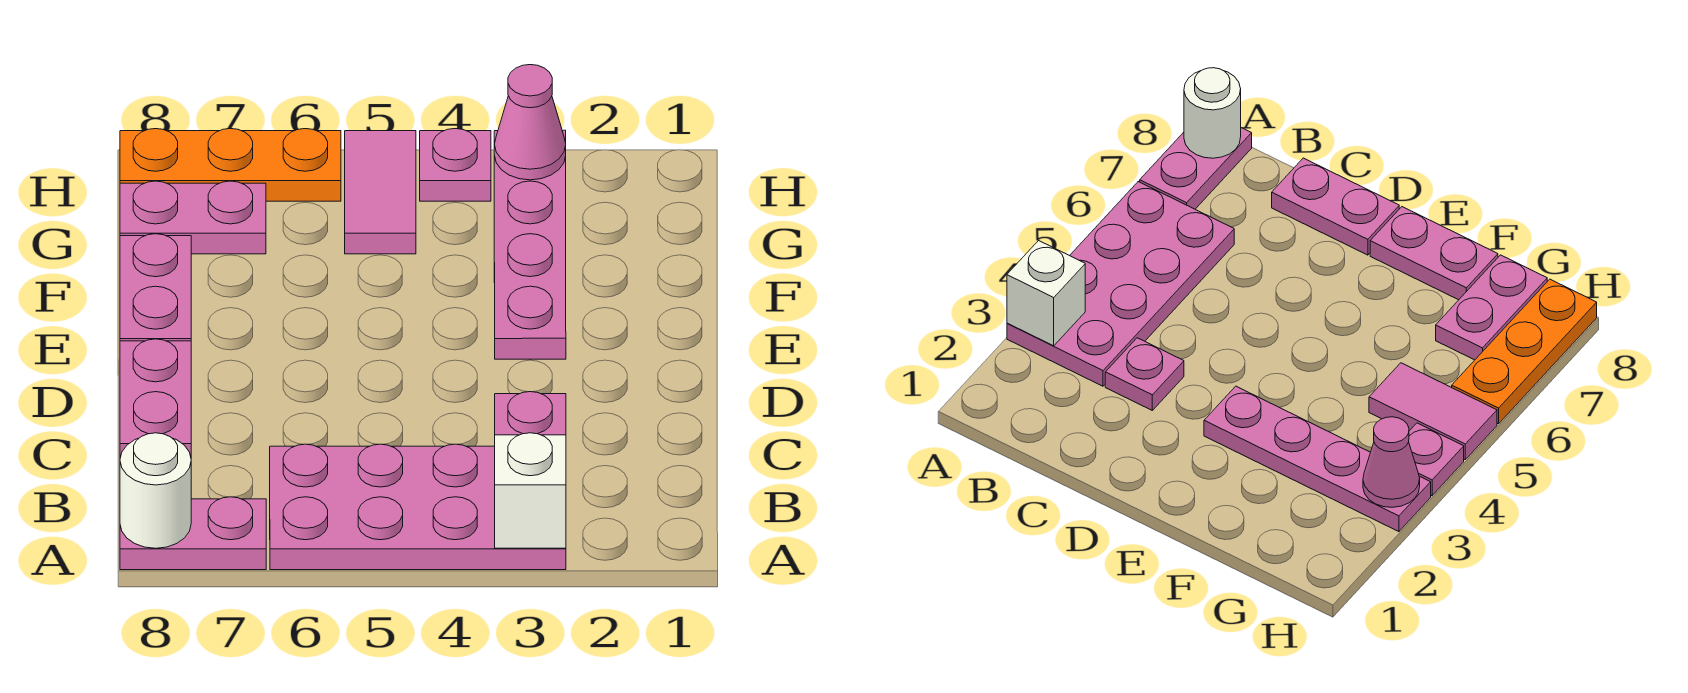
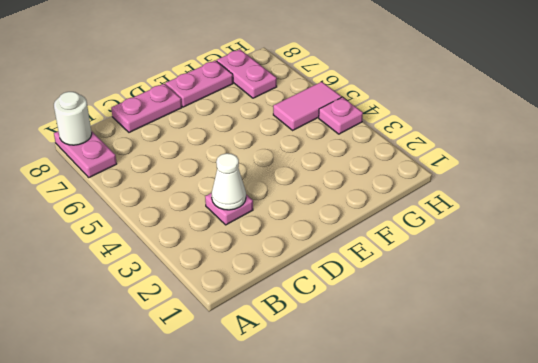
white cone C3 level 2 -> none
none -> pink plate A3:B6 level 1
none -> pink plate E3:H3 level 1
none -> orange plate H6:H8 level 1

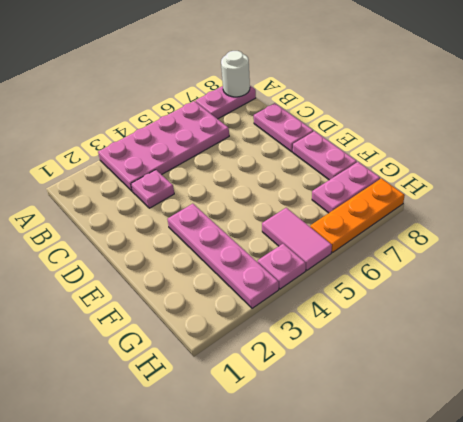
none -> white brick A3 level 2
none -> pink cone H3 level 2

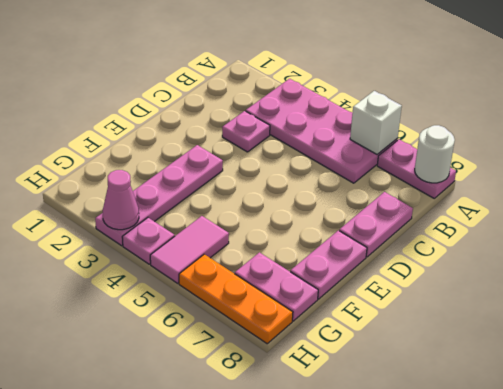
white brick A6 level 2 -> white brick A3 level 2

